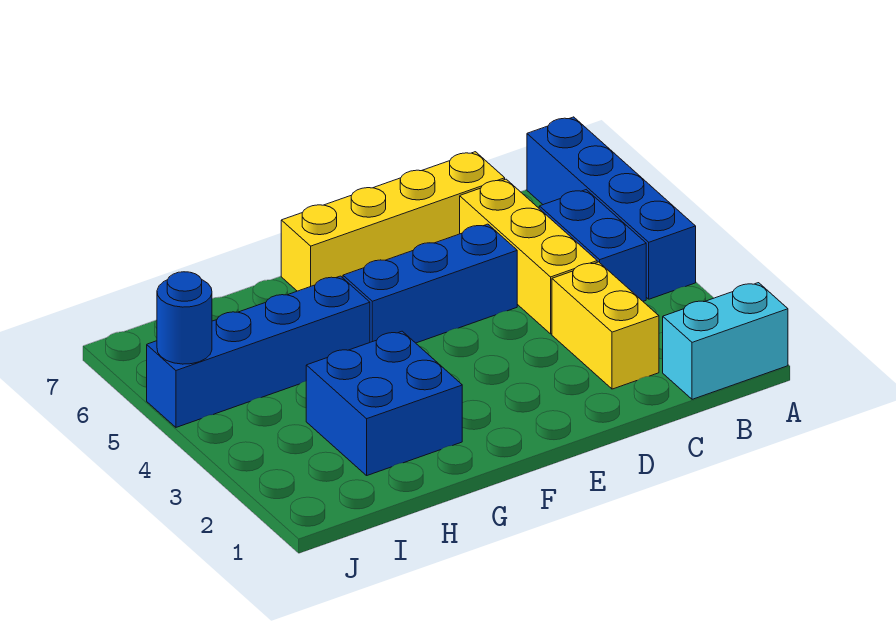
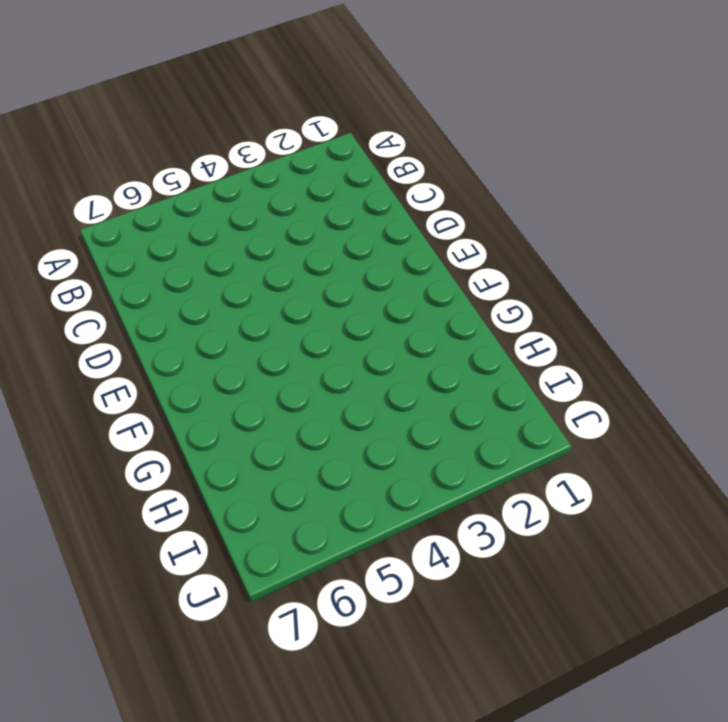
none -> cyan brick A1:B1 level 1
none -> blue brick A4:A7 level 1

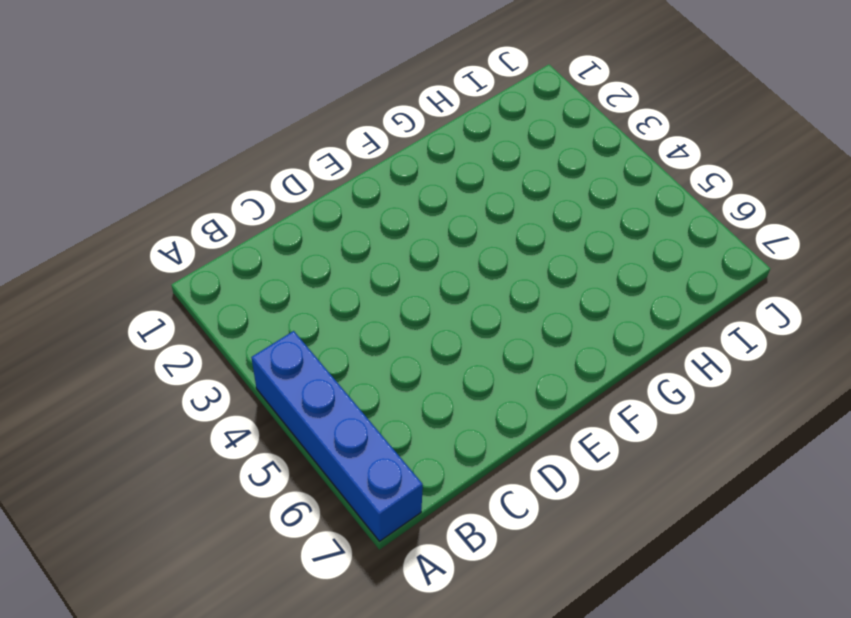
none -> cyan brick A1:B1 level 1
none -> blue brick B4:B5 level 1

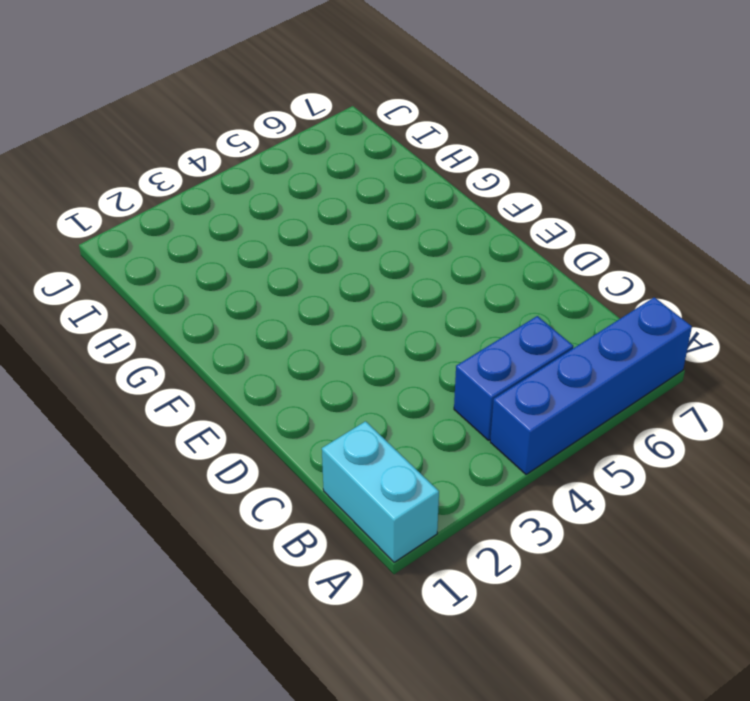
none -> yellow brick C2:C3 level 1
none -> yellow brick C4:C6 level 1

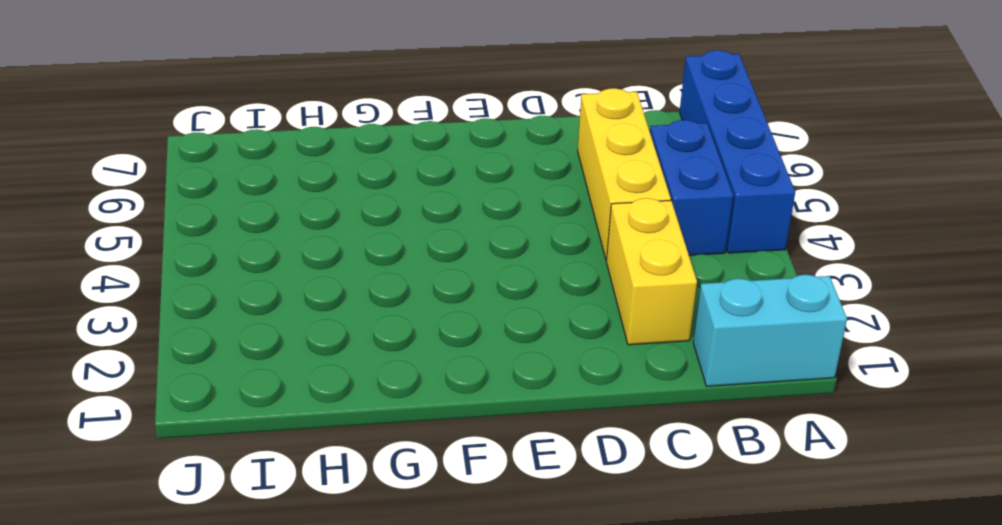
none -> yellow brick C7:F7 level 1
none -> blue brick D5:F5 level 1

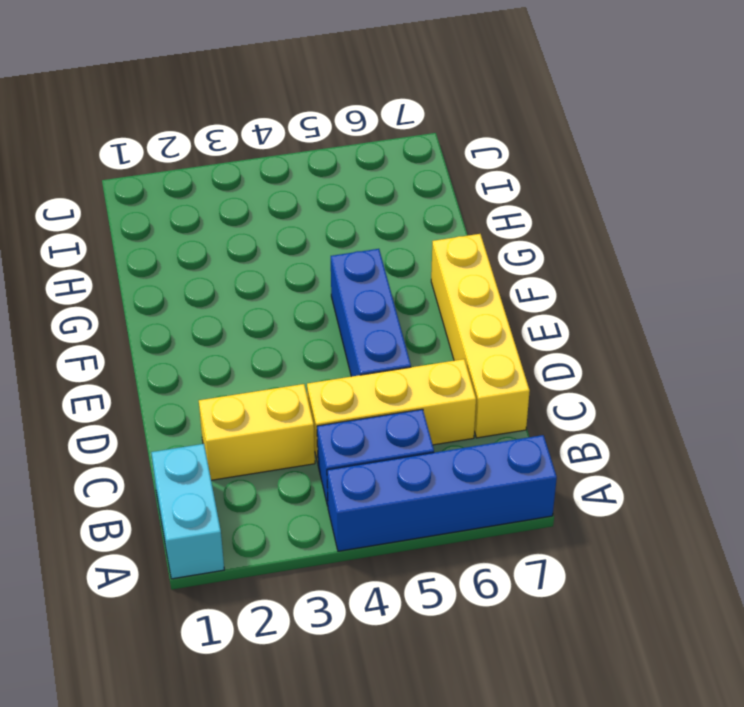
none -> blue brick G2:H3 level 1
none -> blue brick G5:J5 level 1

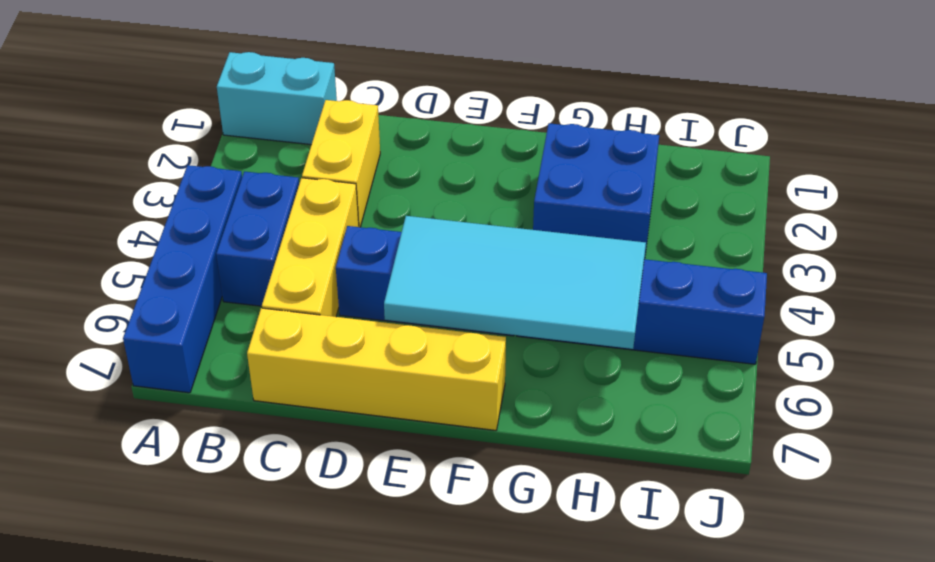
cyan tile E5:H6 level 2 -> none
none -> blue round brick J5 level 2

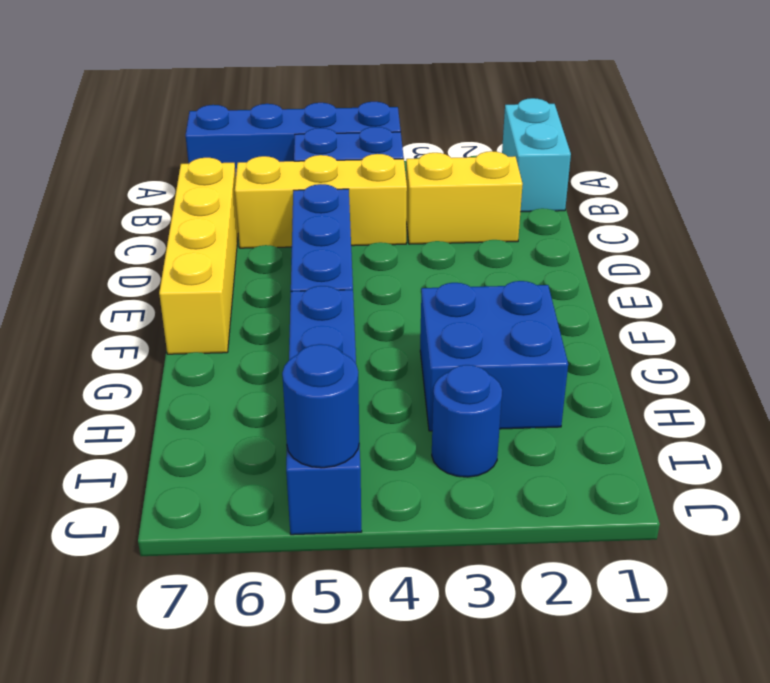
blue round brick I3 level 1 -> none

